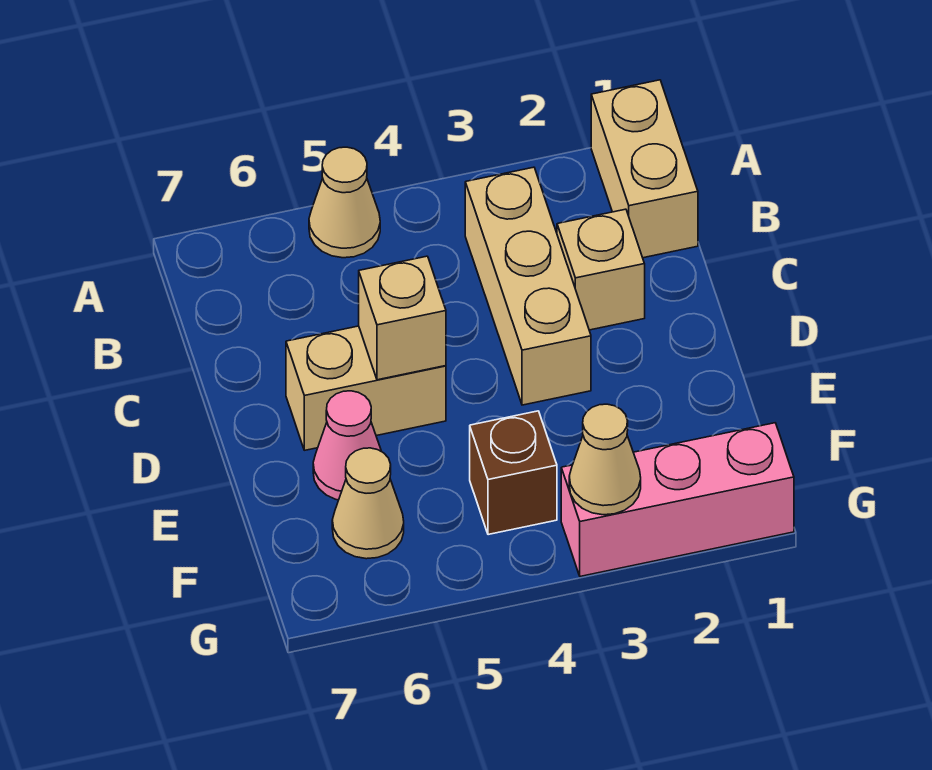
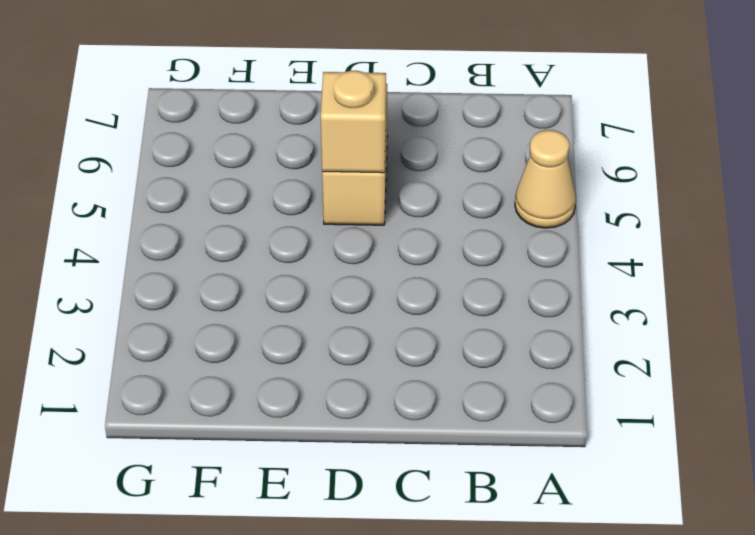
none -> tan brick A1:B1 level 1
none -> tan brick B3:D3 level 1

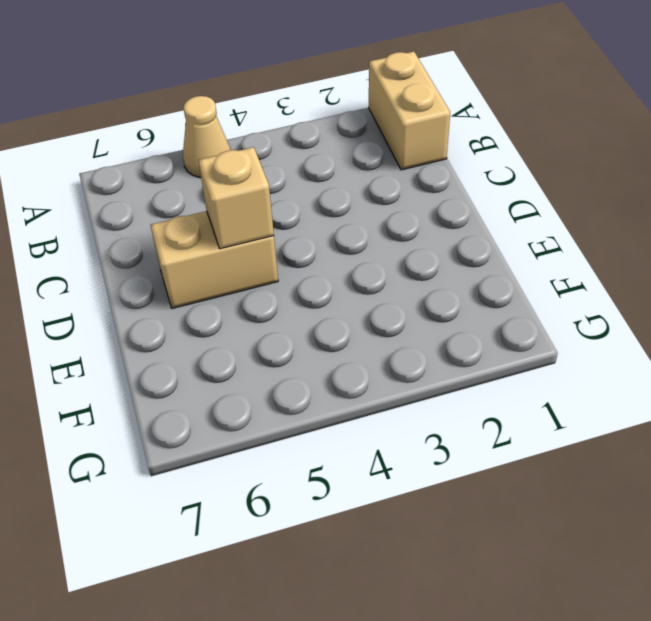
none -> tan brick B3:D3 level 1
none -> tan brick C2 level 1

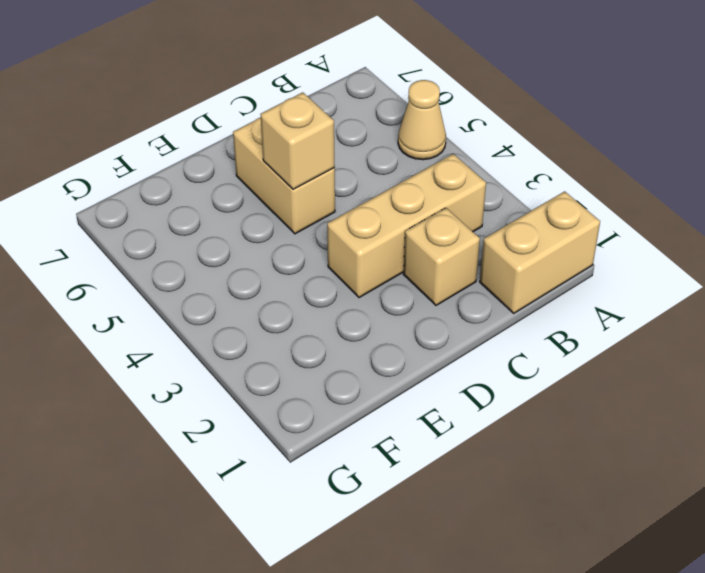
none -> pink cone E6 level 1
none -> brown brick F4 level 1

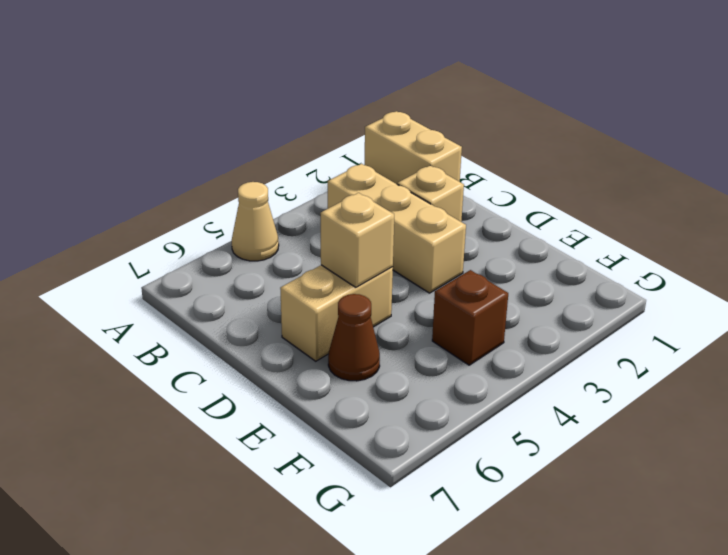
brown cone E6 level 1 -> pink cone E6 level 1
none -> tan cone F6 level 1
none -> pink brick G1:G3 level 1

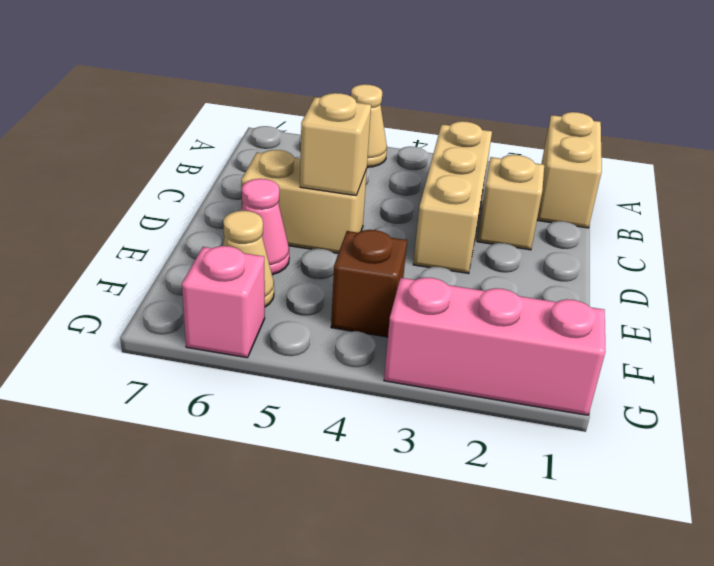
pink brick G6 level 1 -> none
none -> tan cone G3 level 2

